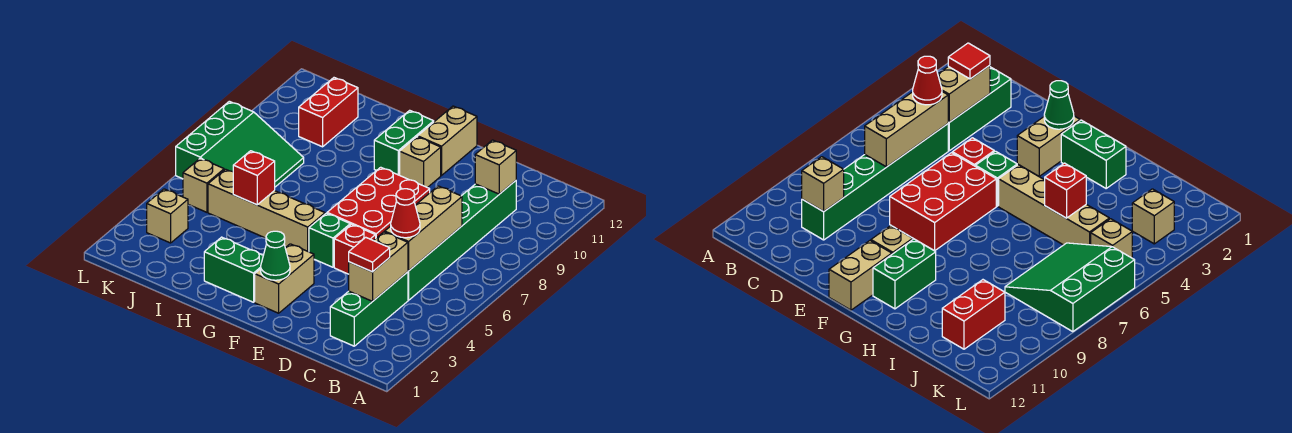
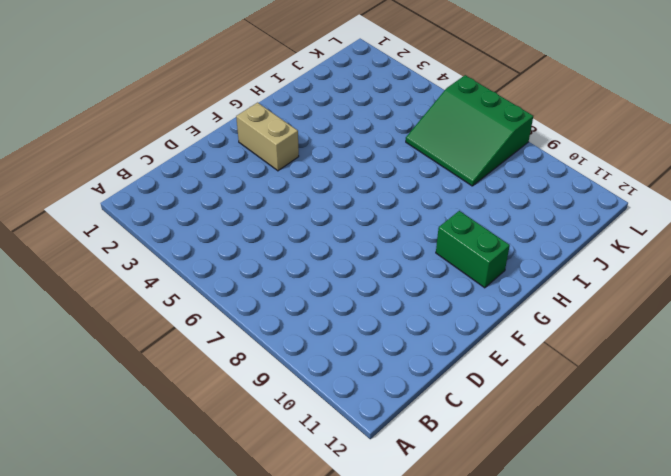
none -> green brick C2:C4 level 1
none -> green brick C5:C10 level 1
none -> red brick E5 level 1

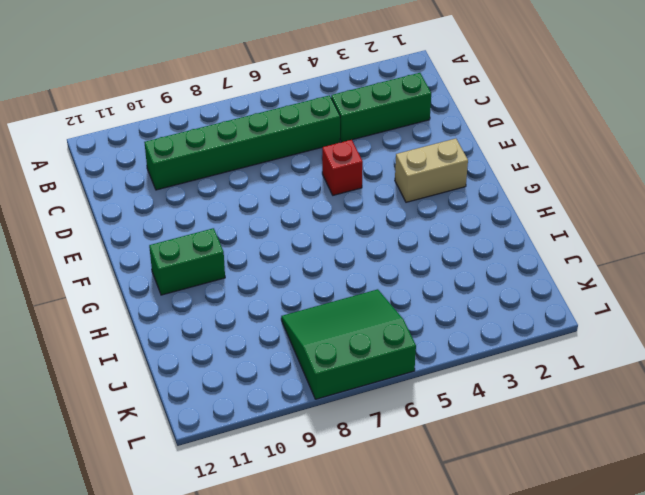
none -> red brick E6:F8 level 1
none -> green brick F5 level 1
none -> tan brick F10 level 1

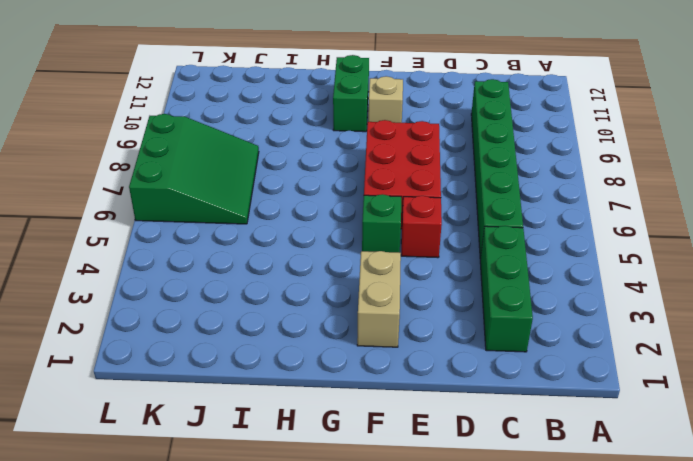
none -> tan brick F11:F12 level 1
none -> green brick G2:H2 level 1
none -> tan brick G5:J5 level 1

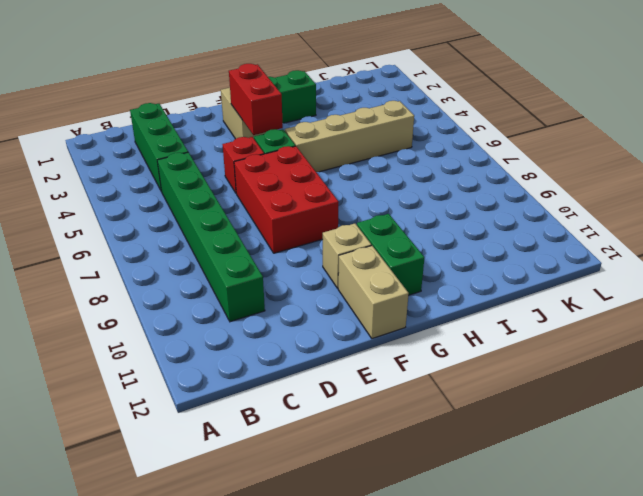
red brick F3:F4 level 2 -> red brick J10:J11 level 1
none -> green slope J6:L8 level 1 top L
none -> tan brick K3 level 1
none -> tan brick K5 level 1

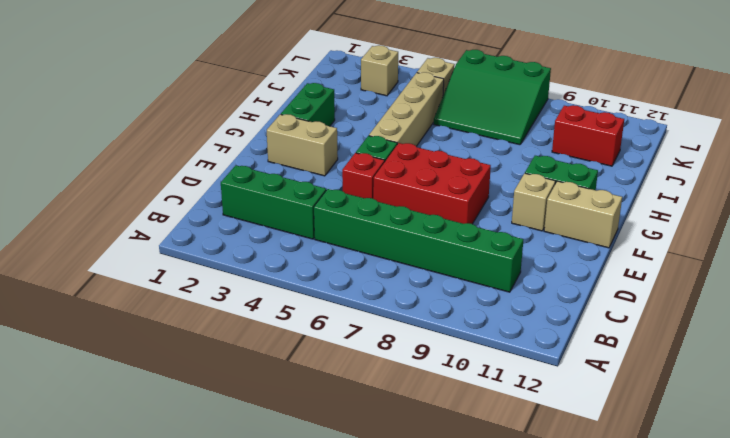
none -> tan brick C3:C4 level 2
none -> tan brick C5:C7 level 2
none -> tan brick C10 level 2

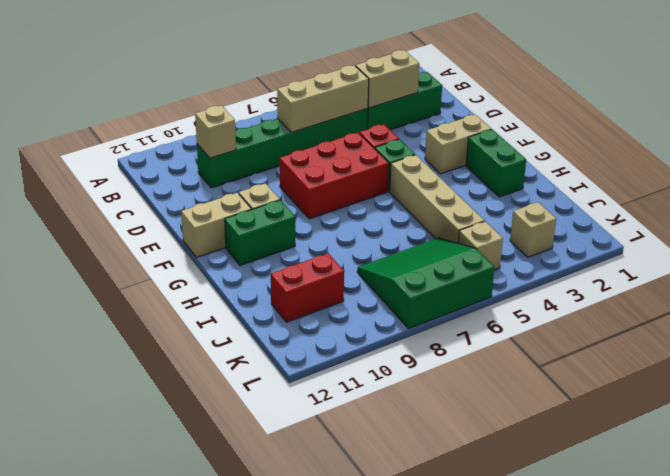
none -> green cone F2 level 2
none -> red brick I5 level 2
none -> red tile C3 level 3

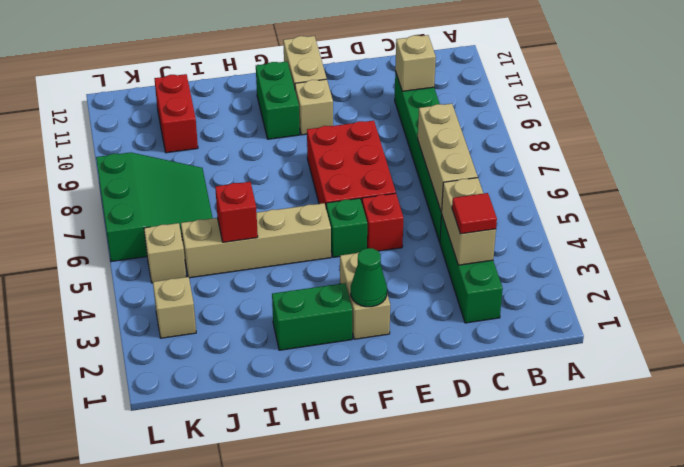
none -> red cone C5 level 3

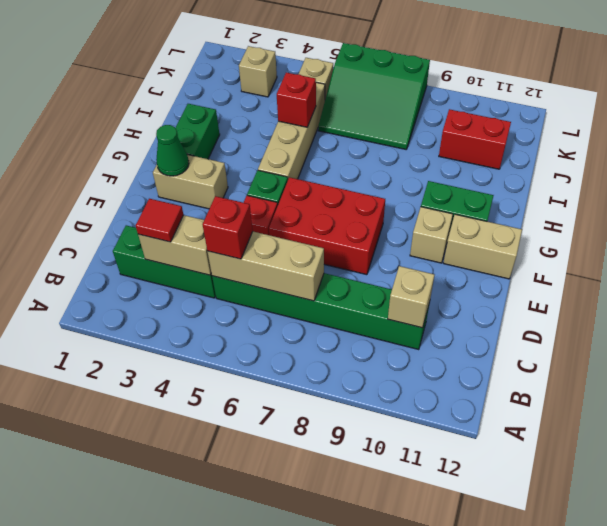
red brick C5 level 3 -> red cone C5 level 3

